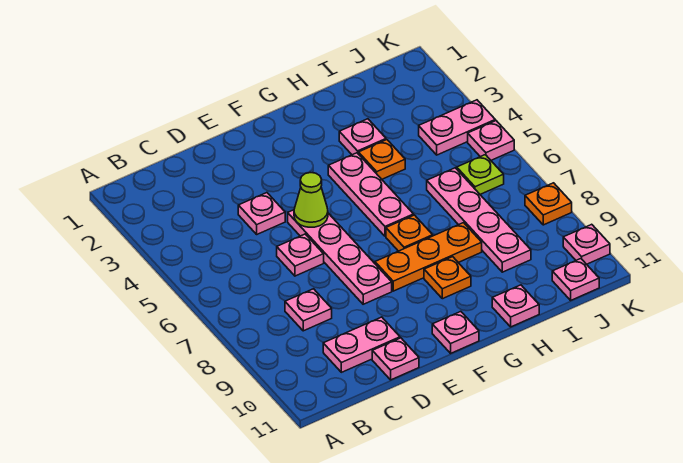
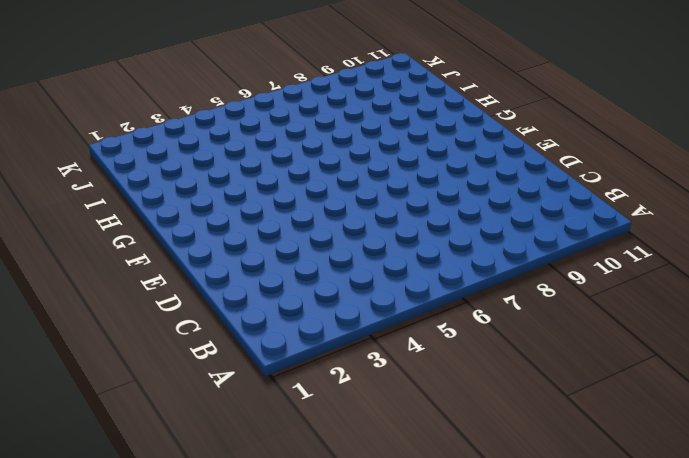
none -> pink plate C8 level 1
none -> pink plate C10:D10 level 1
none -> pink plate D4 level 1

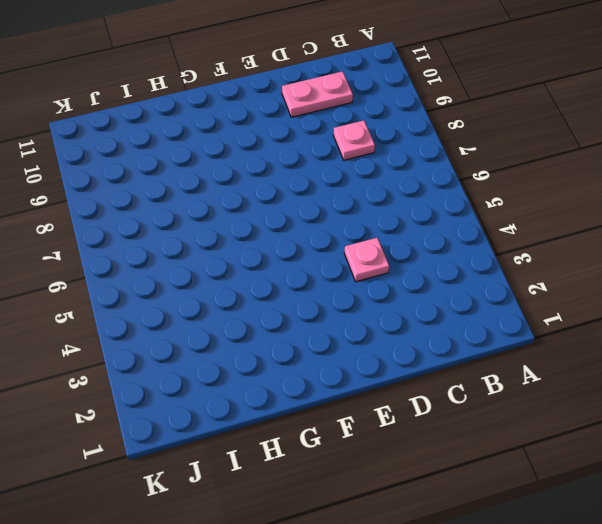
none -> pink plate D6 level 1
none -> pink plate D11 level 1
none -> pink plate E5:E8 level 1

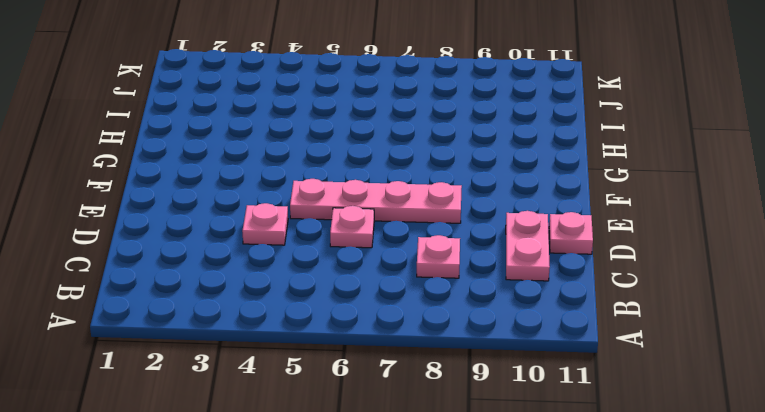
none -> orange plate F8:H8 level 1
none -> pink plate F11 level 1
none -> pink plate G4:G6 level 1

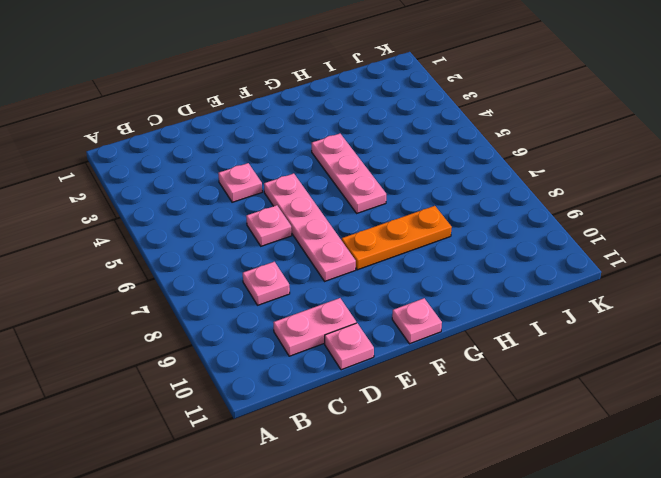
none -> orange plate G7 level 1
none -> orange plate G9 level 1
none -> pink plate H3 level 1

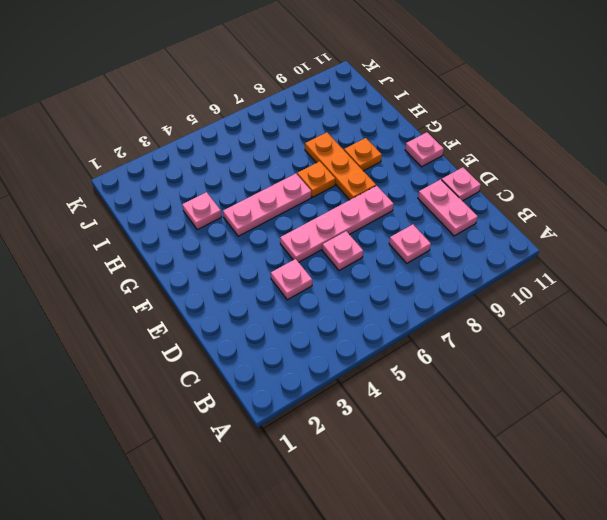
none -> orange plate H4 level 1
none -> pink plate H11 level 1
none -> pink plate I6:I9 level 1

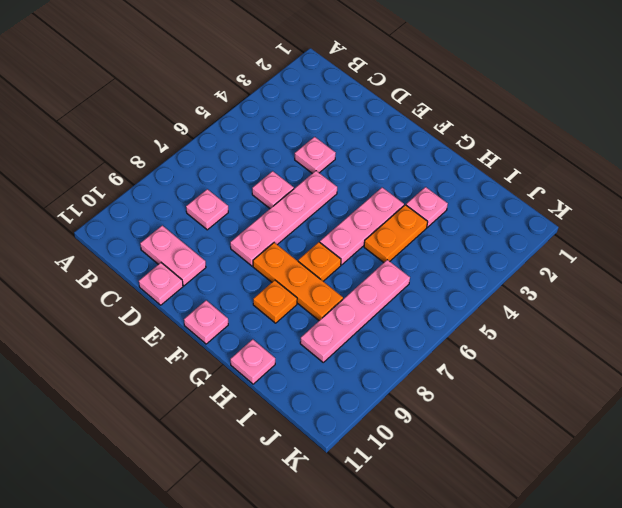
orange plate H4:H5 level 1 -> orange plate H4 level 1
none -> pink plate J4:K4 level 1
none -> lime plate J6 level 1
none -> pink plate J11 level 1

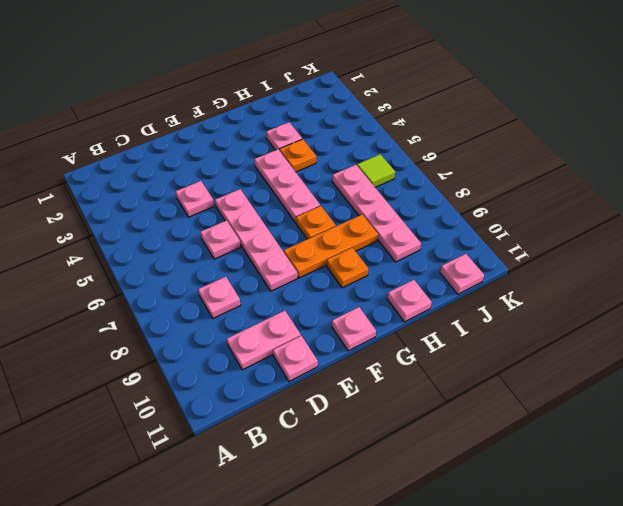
lime tile J6 level 1 -> lime plate J6 level 1
none -> pink plate J4:K4 level 1
none -> pink plate K5 level 1
none -> orange plate K8 level 1

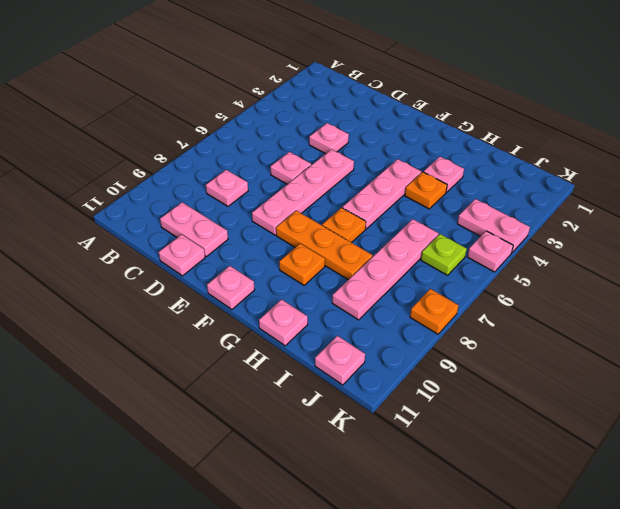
none -> pink plate K10 level 1
none -> lime cone E5 level 2

